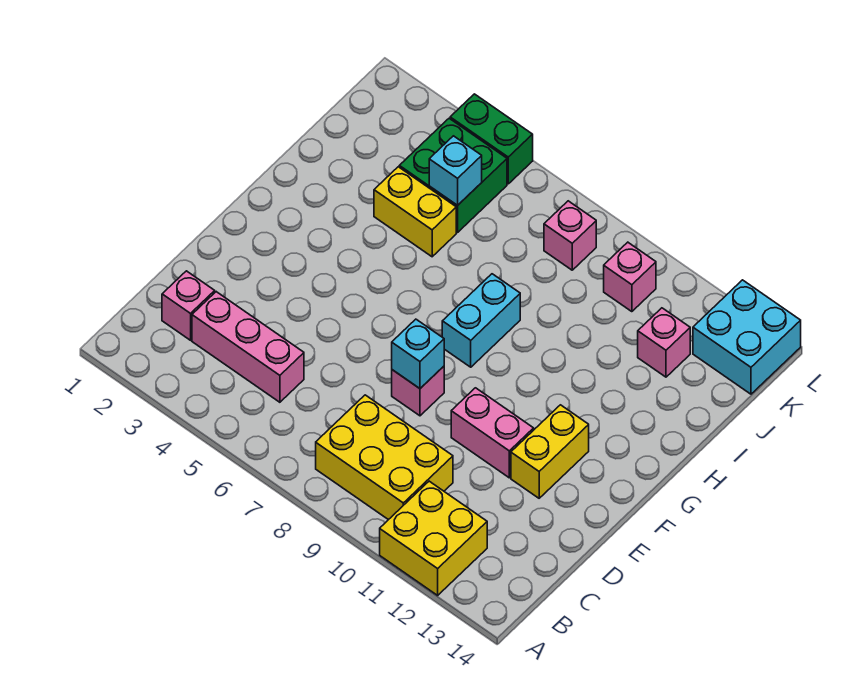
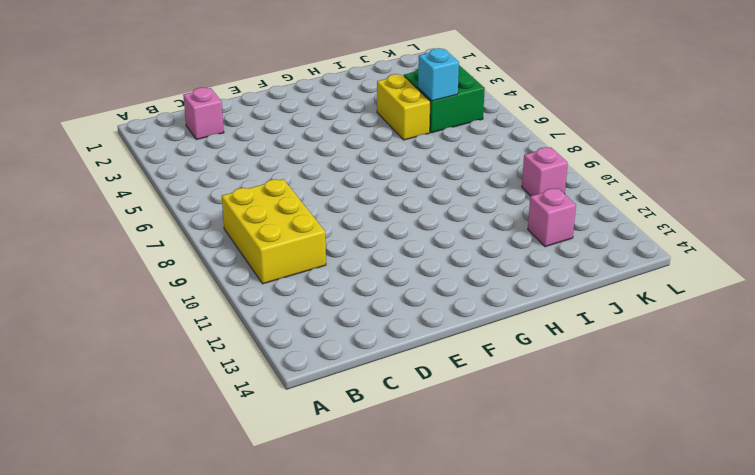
none -> yellow brick A11:B12 level 1
none -> pink brick C3:C5 level 1
none -> pink brick E8 level 1

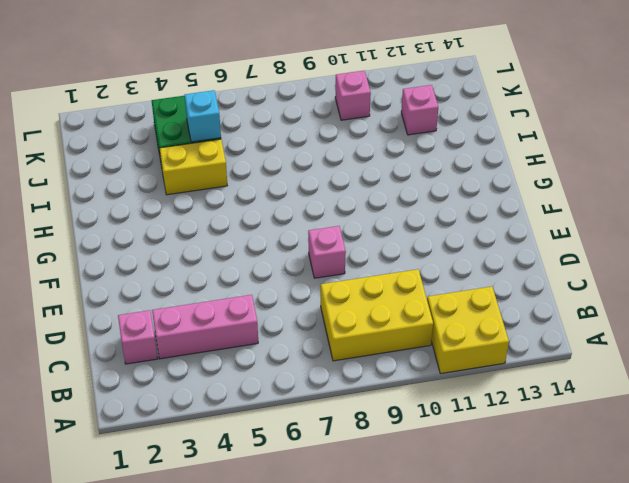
none -> pink brick E10:E11 level 1
none -> yellow brick E12:F12 level 1
none -> cyan brick G8:H8 level 1

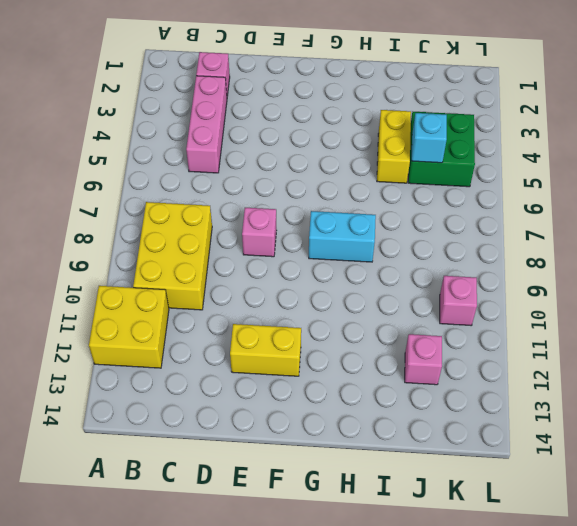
none -> pink brick E10:E11 level 1
none -> pink brick K8 level 1
none -> cyan brick K13:L14 level 1

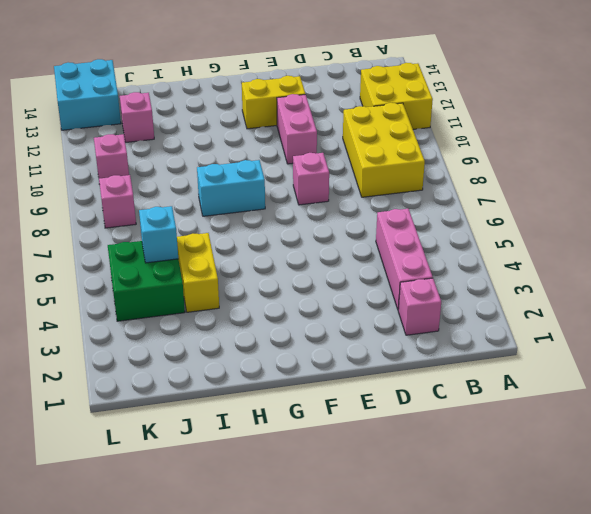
none -> green brick L4:L5 level 1
none -> cyan brick E8 level 2

